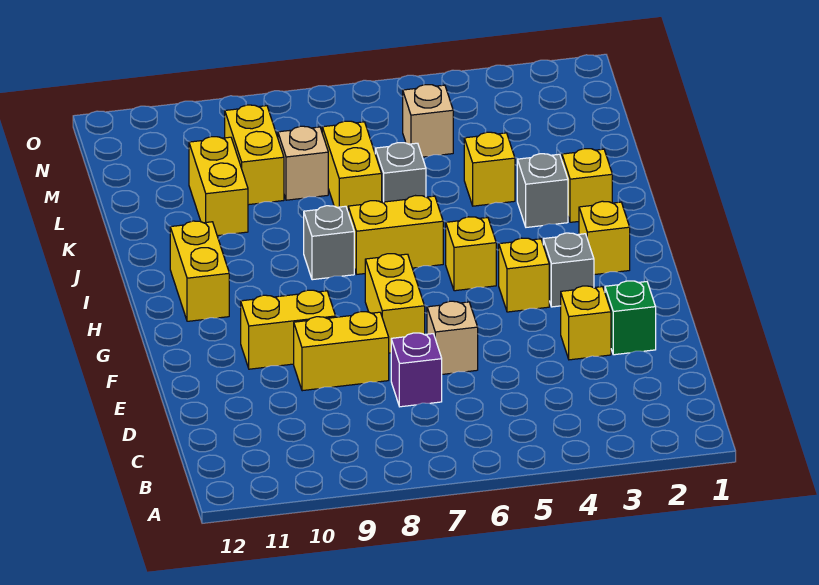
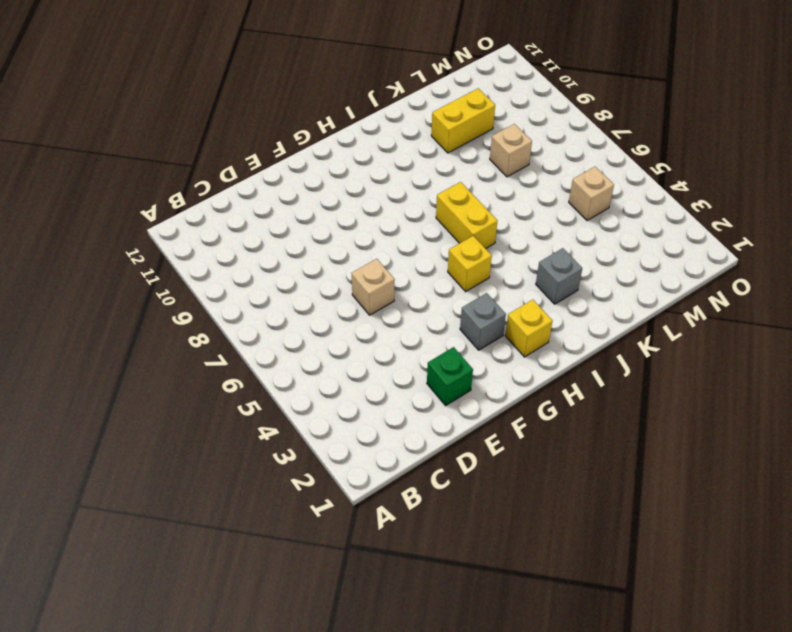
none -> purple brick D7 level 1
none -> yellow brick E3 level 1
none -> yellow brick E8:E9 level 1

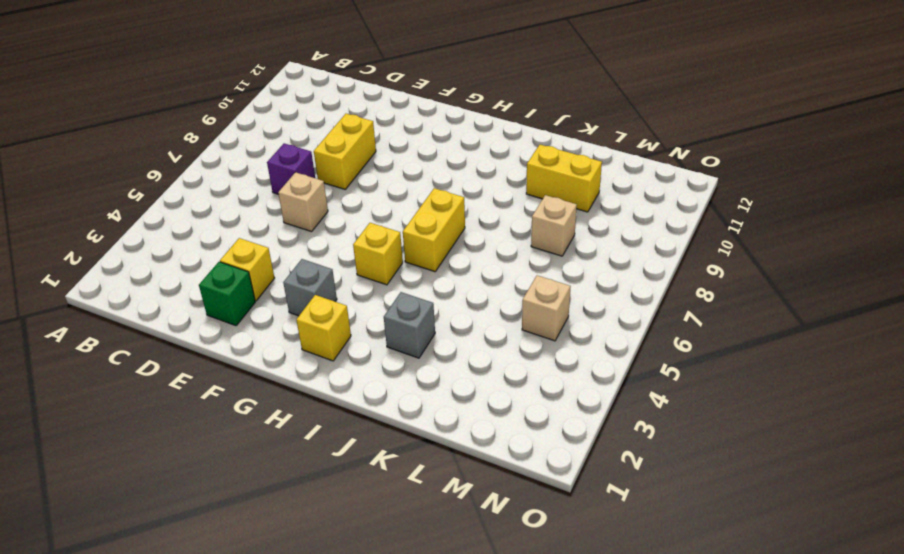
none -> yellow brick F7:G7 level 1
none -> yellow brick F9:F10 level 1
none -> yellow brick G4 level 1

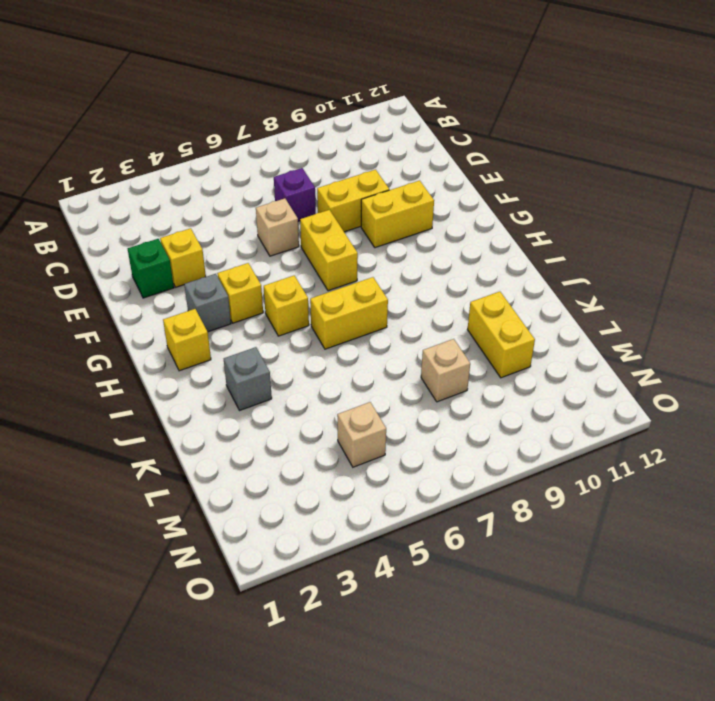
none -> yellow brick H11:I11 level 1
none -> grey brick I8 level 1
none -> yellow brick J2 level 1

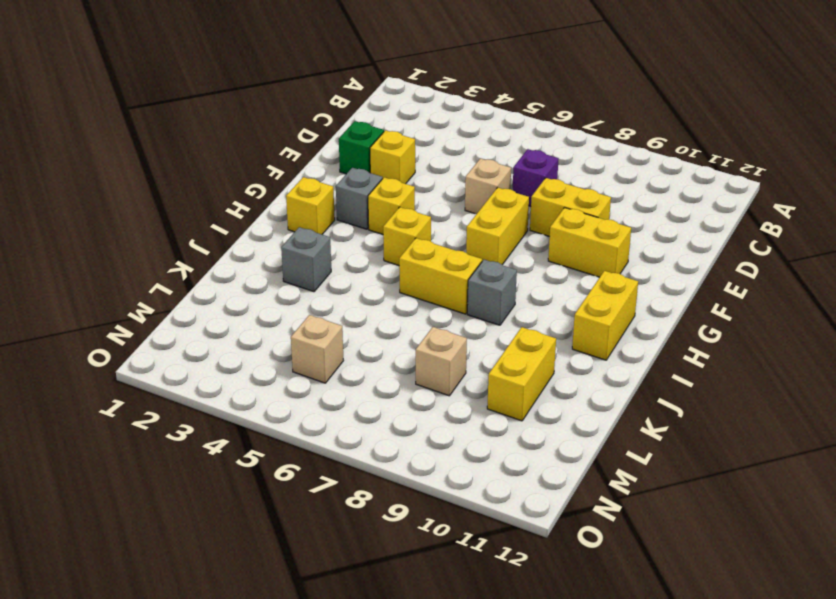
none -> yellow brick J2 level 1
none -> yellow brick K4 level 1
none -> grey brick K6 level 1

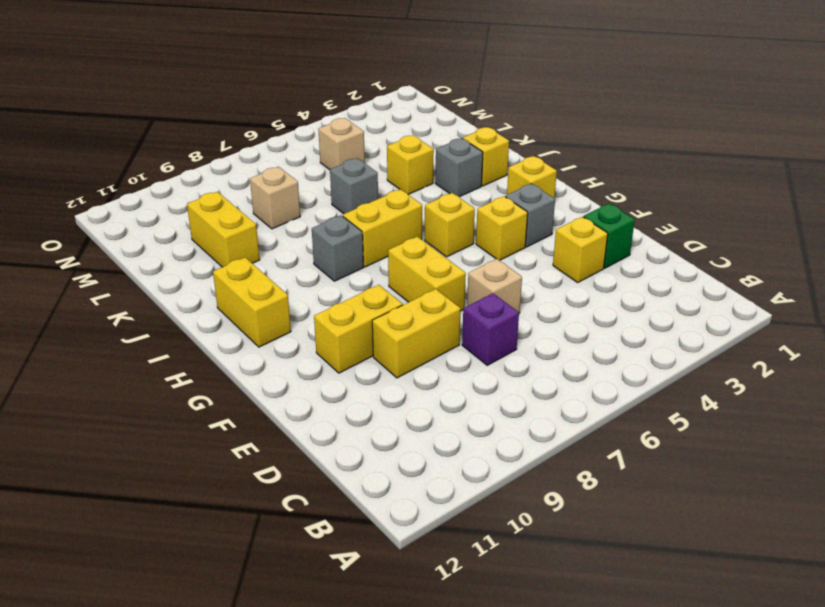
none -> yellow brick K7:L7 level 1
none -> yellow brick L9:M9 level 1

